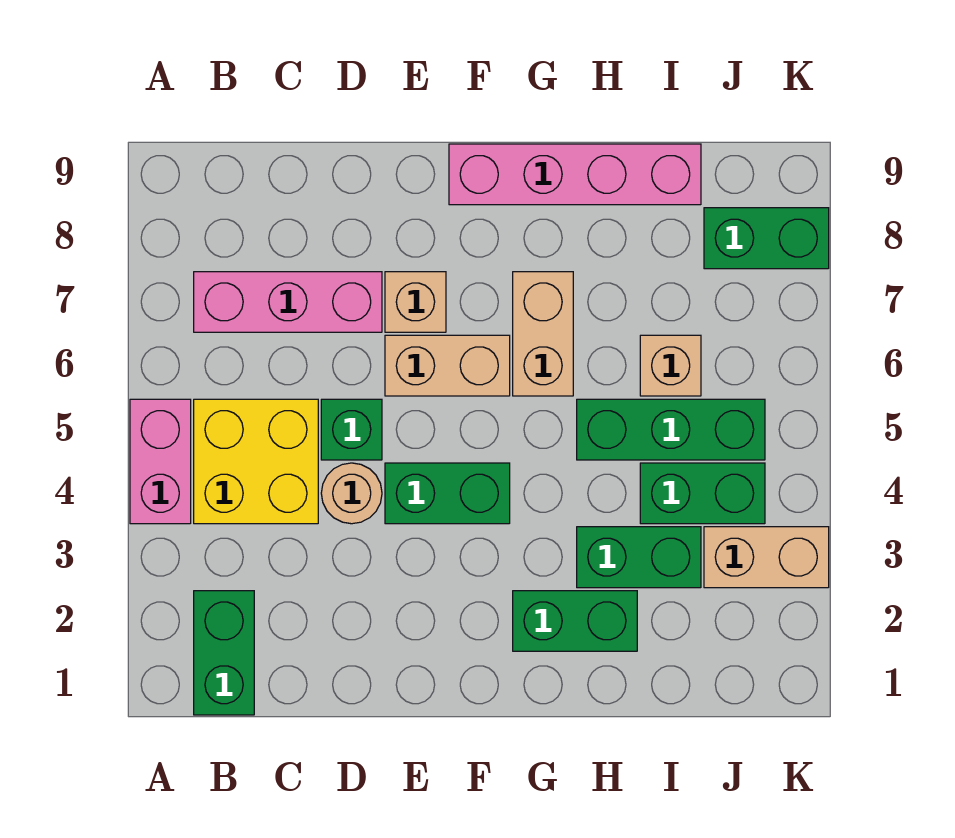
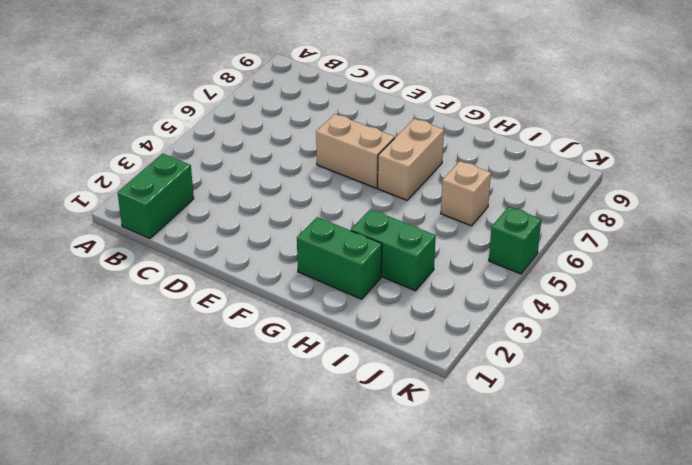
green brick K5 level 1 -> green brick D5 level 1
none -> pink brick A4:A5 level 1
none -> yellow brick B4:C5 level 1
none -> pink brick B7:D7 level 1

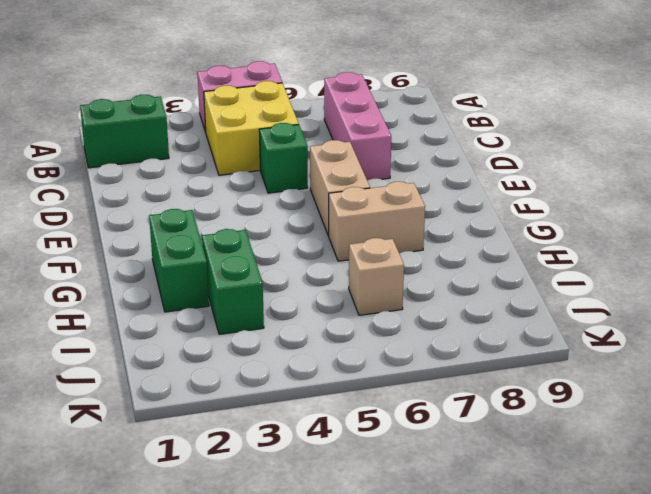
none -> tan round brick D4 level 1
none -> green brick E4:F4 level 1
none -> tan brick E7 level 1

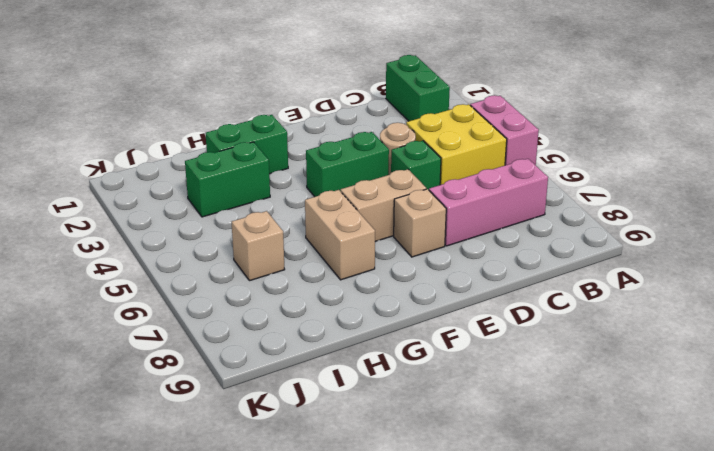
none -> pink brick F9:I9 level 1
none -> green brick H5:J5 level 1
none -> green brick I4:J4 level 1

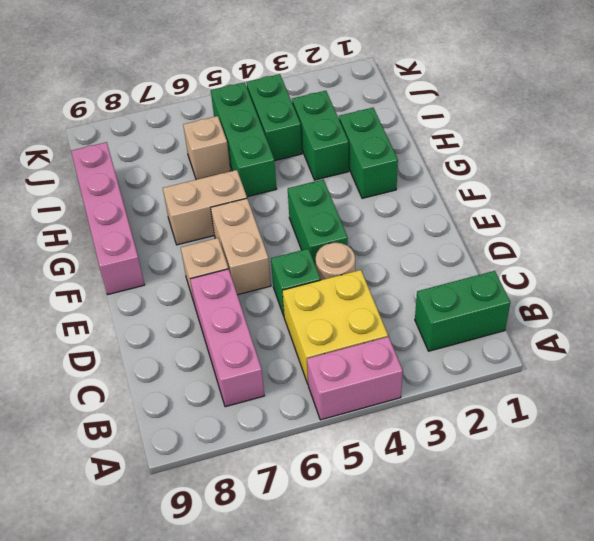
none -> tan brick J3:K3 level 1
none -> green brick J8:K8 level 1

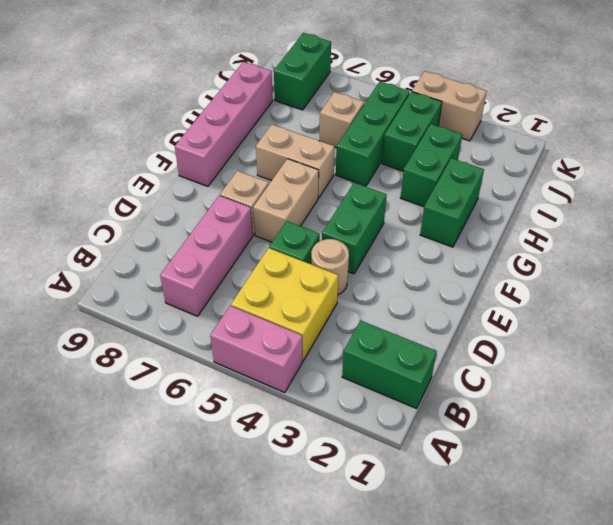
tan brick K3:K4 level 1 -> tan brick J3:K3 level 1

